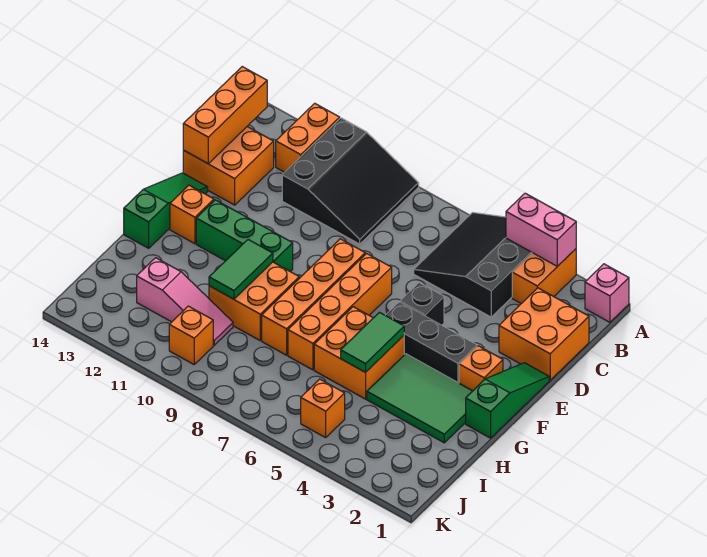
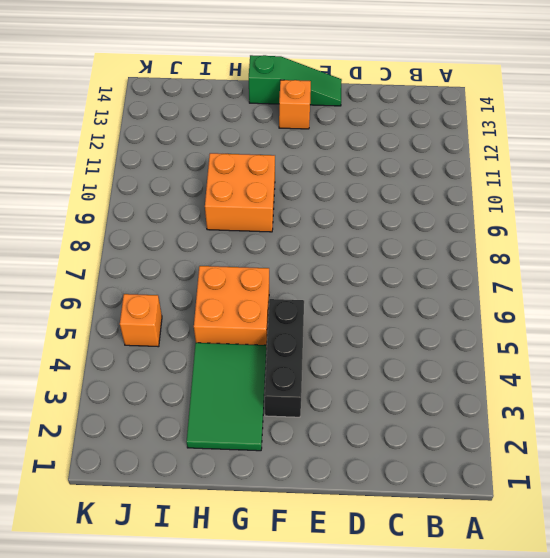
none -> pink brick A1 level 1
none -> orange brick A3:B3 level 1
none -> black slope A4:C6 level 1 top 4

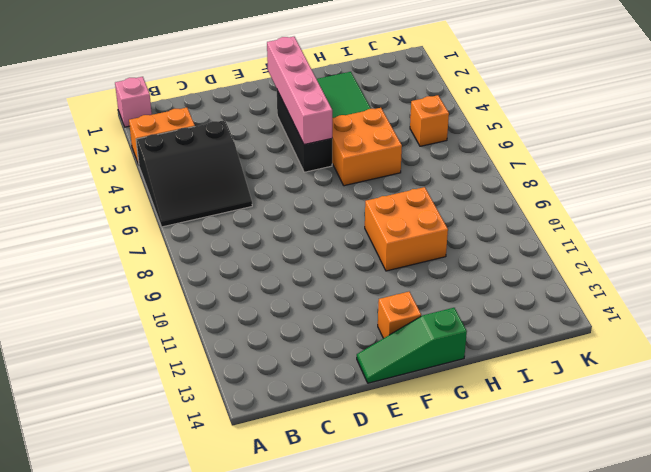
pink brick F2:F5 level 2 -> none
none -> black slope A9:C11 level 1 top 11
none -> orange brick A12:B12 level 1
none -> orange brick C1:D2 level 1

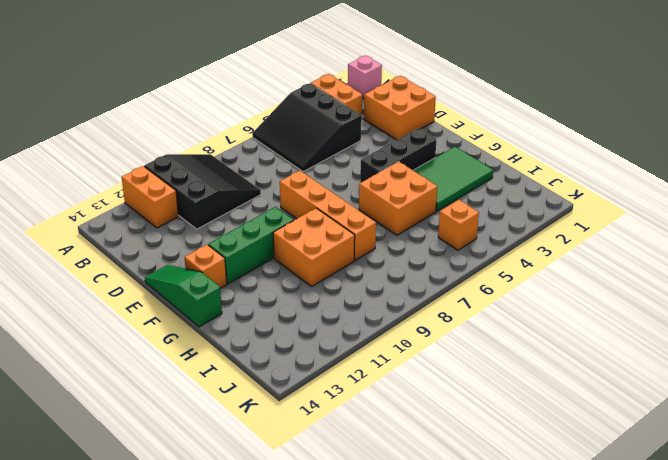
none -> orange brick C13:D14 level 1
none -> green slope E1:G1 level 1 top G
none -> black brick E5 level 1

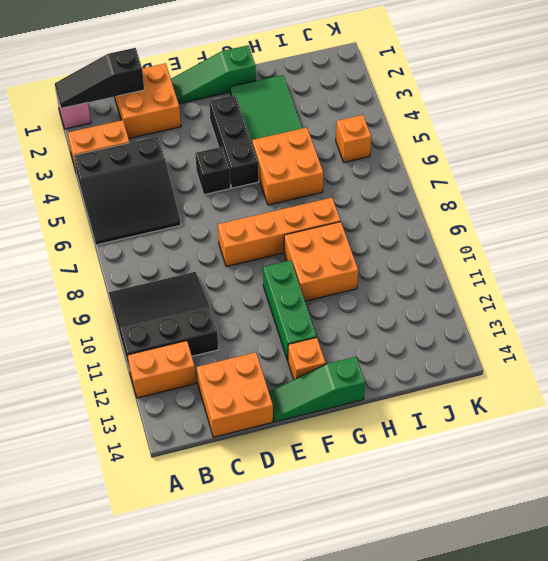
black slope A1:C1 level 2 top C -> none
none -> orange brick E7:H7 level 1
none -> orange brick F2 level 1
none -> pink slope I10:I12 level 1 top 12

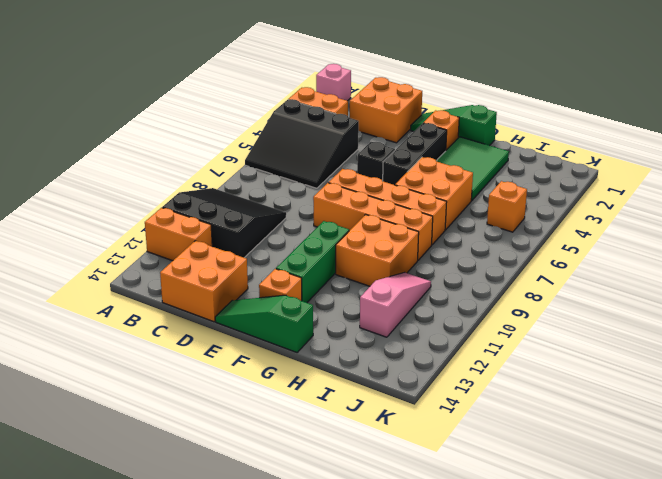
none -> orange brick J10 level 1
none -> pink brick A3:A4 level 2
none -> orange brick B14:D14 level 2

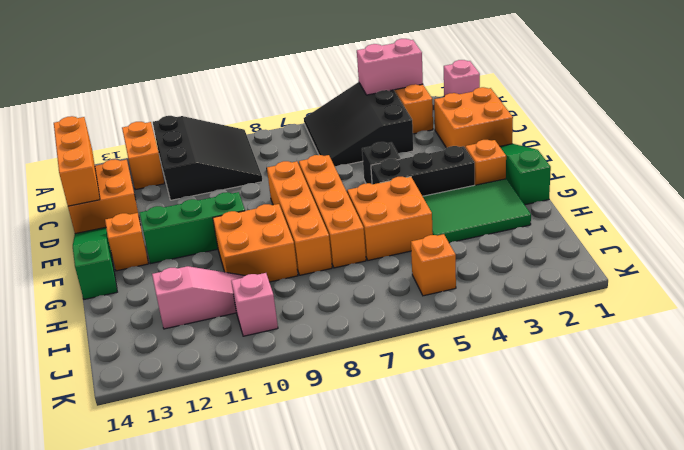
pink brick J10 level 1 -> orange brick J10 level 1
none -> green tile G5:H5 level 2
none -> green tile G10:H10 level 2

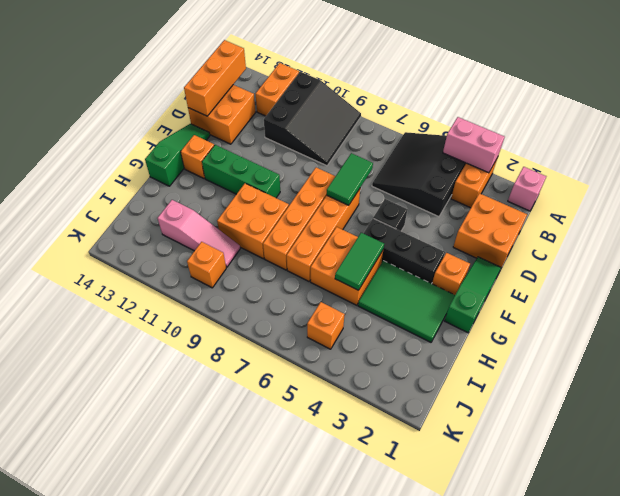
green tile D7:E7 level 2 -> green tile G10:H10 level 2

